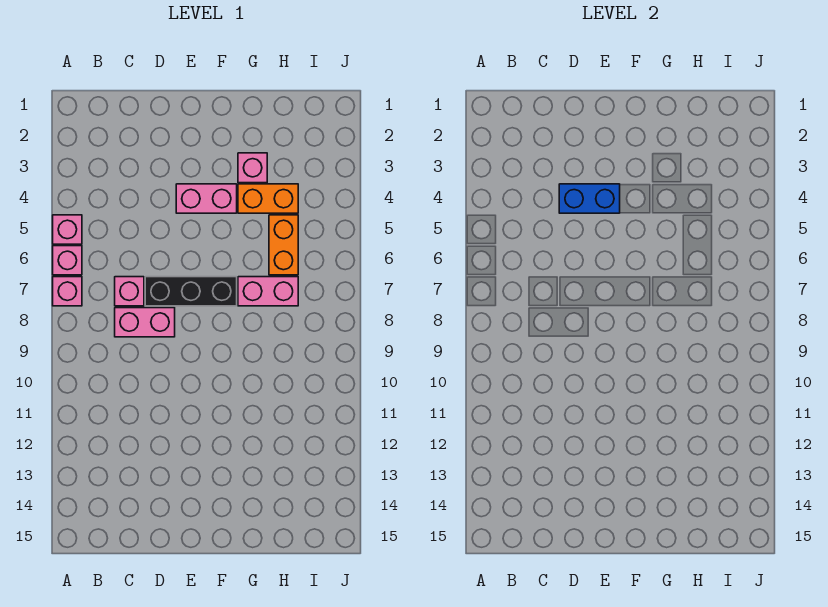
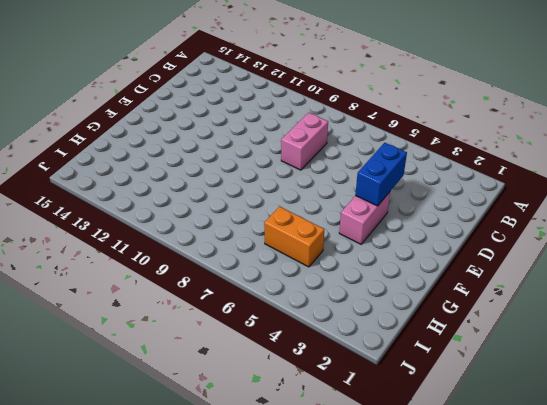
none -> pink brick A5 level 1
none -> pink brick A6 level 1
none -> pink brick A7 level 1

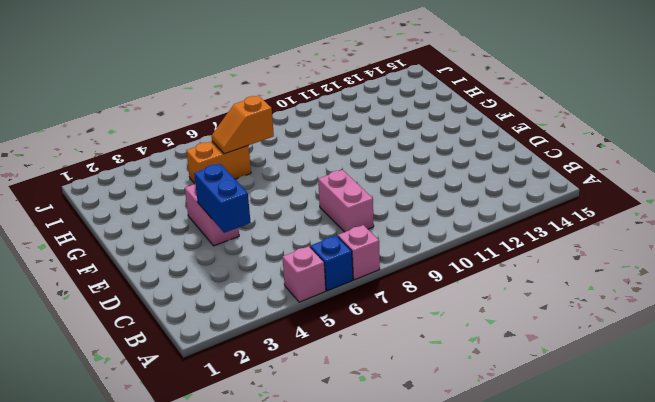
blue brick A6 level 1 -> pink brick A6 level 1
orange slope H6:H7 level 2 top 7 -> none
none -> pink brick C7 level 1
none -> black brick D7:F7 level 1
none -> pink brick G3 level 1

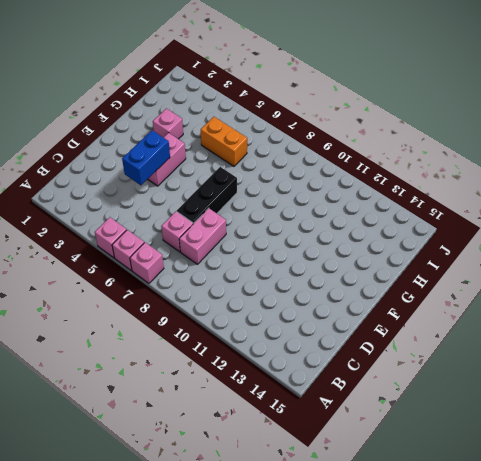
none -> orange brick G4:H4 level 1
none -> pink brick G7:H7 level 1

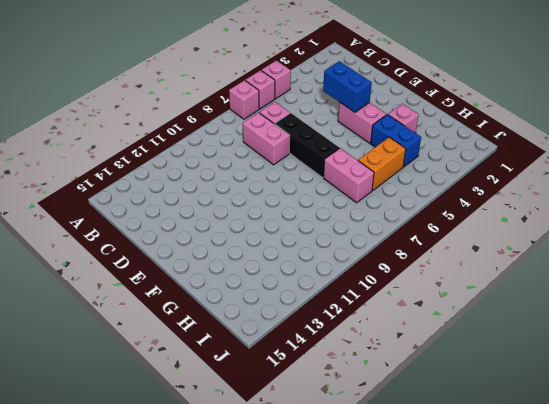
blue brick G4:H4 level 1 -> orange brick G4:H4 level 1

